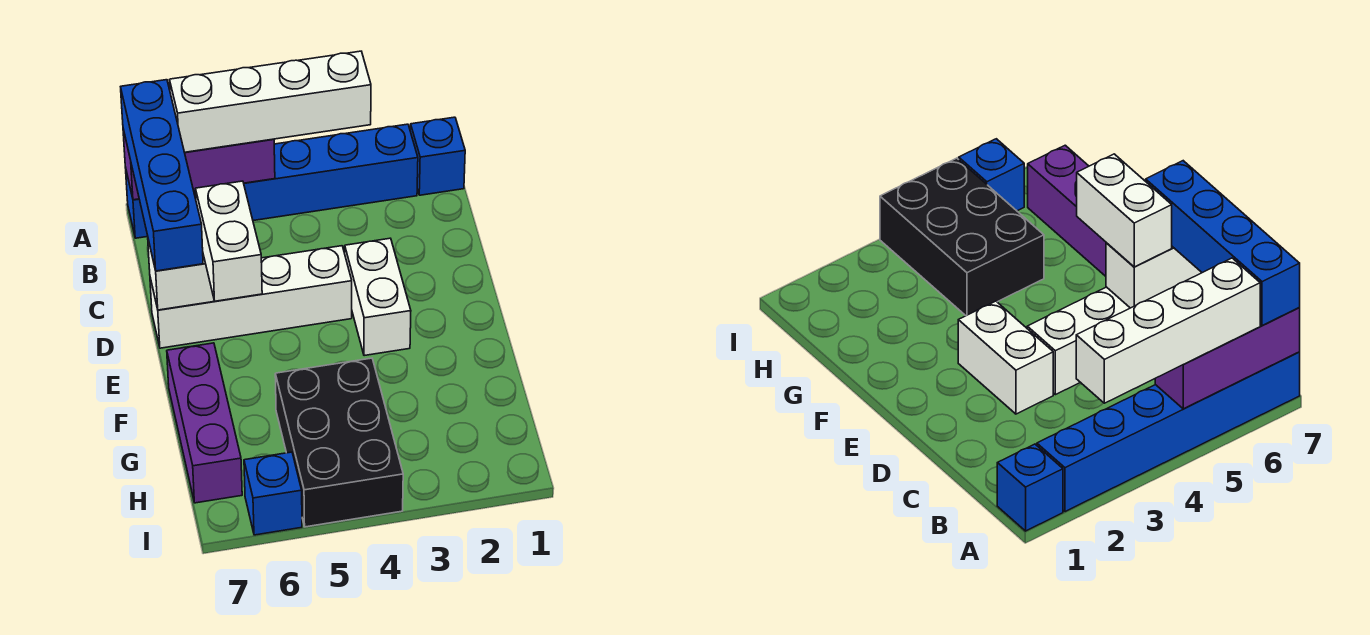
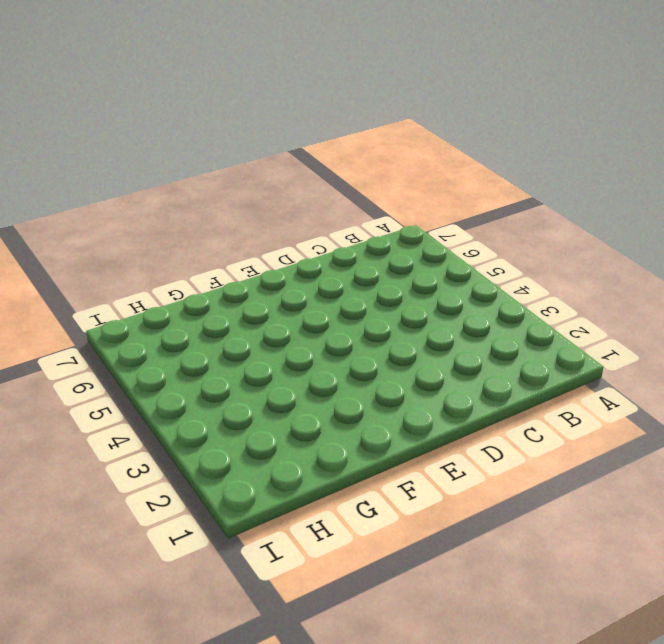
none -> blue brick A1 level 1
none -> blue brick A2:A7 level 1
none -> white brick D3:E3 level 1

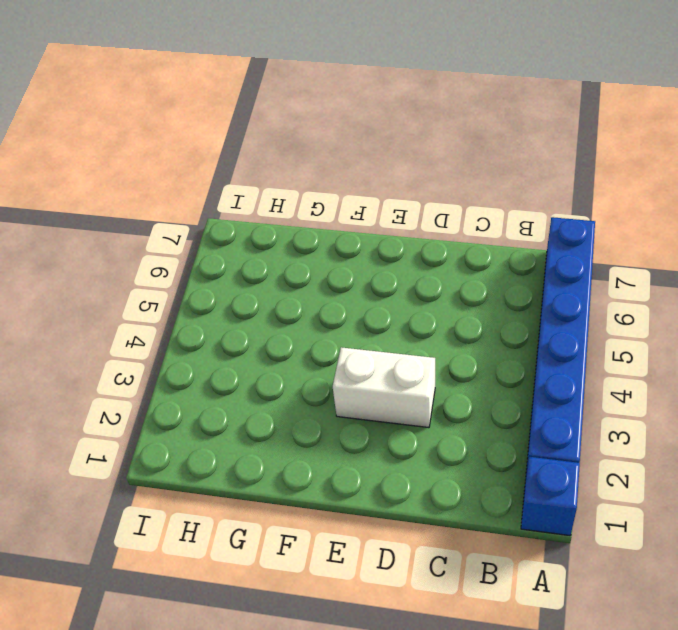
none -> white brick D4:D7 level 1
none -> purple brick F7:H7 level 1
none -> black brick G4:I5 level 1

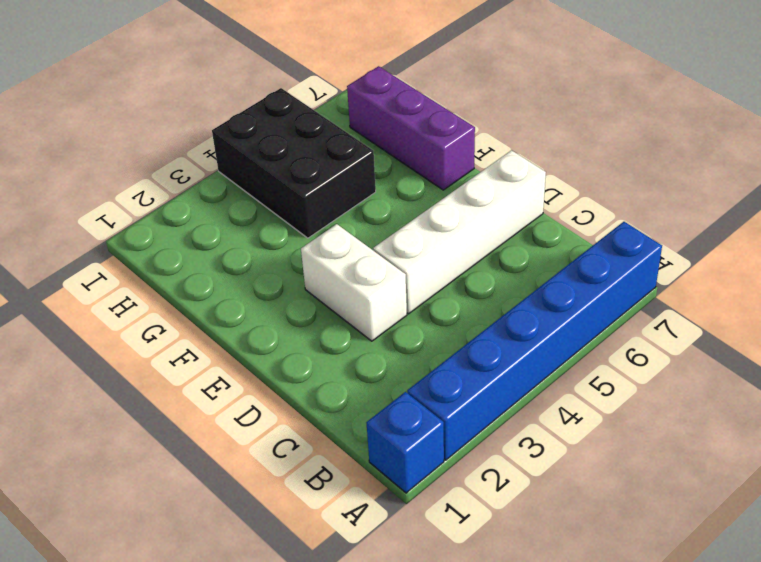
none -> blue brick I6 level 1
none -> purple brick A5:A7 level 2
none -> white brick D6:D7 level 2

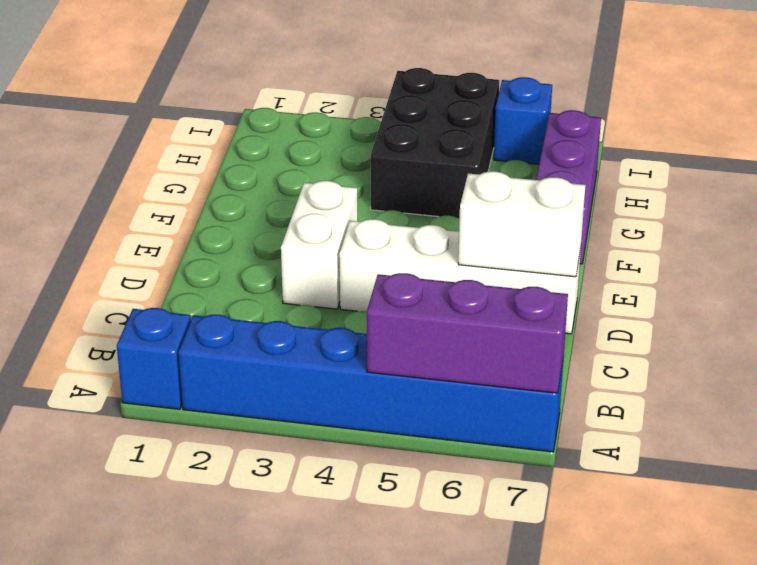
none -> white brick A3:A6 level 3
none -> blue brick A7:D7 level 3
none -> white brick D6:E6 level 3

